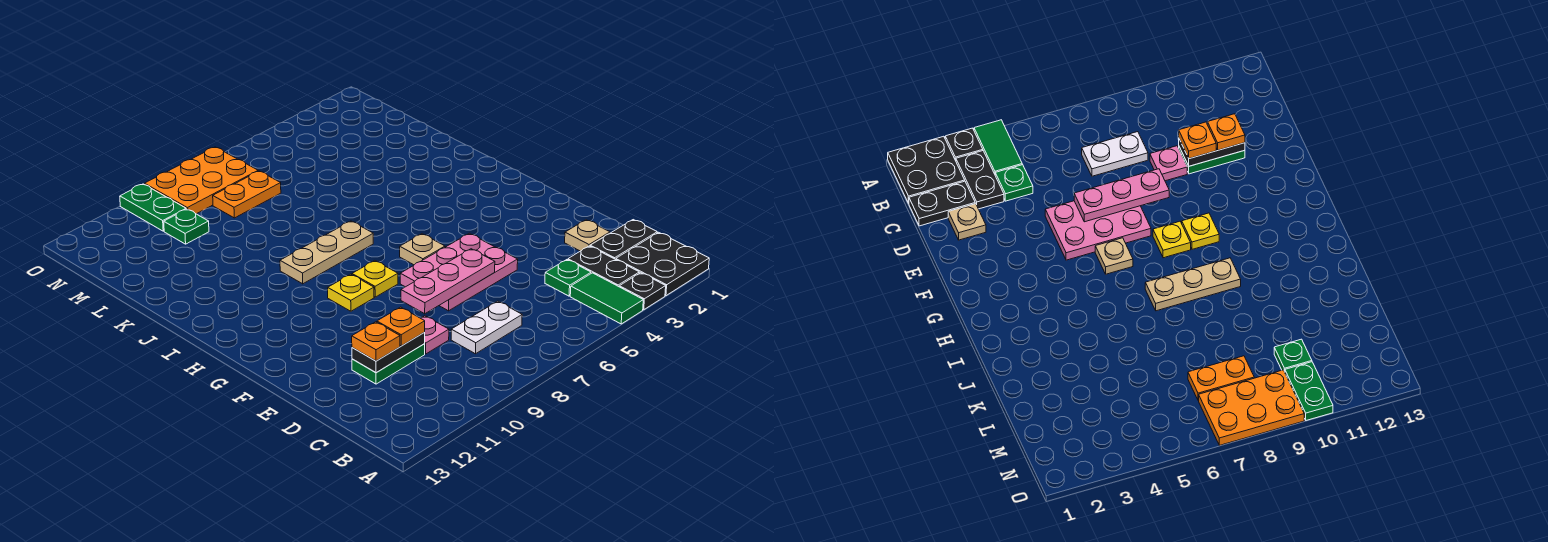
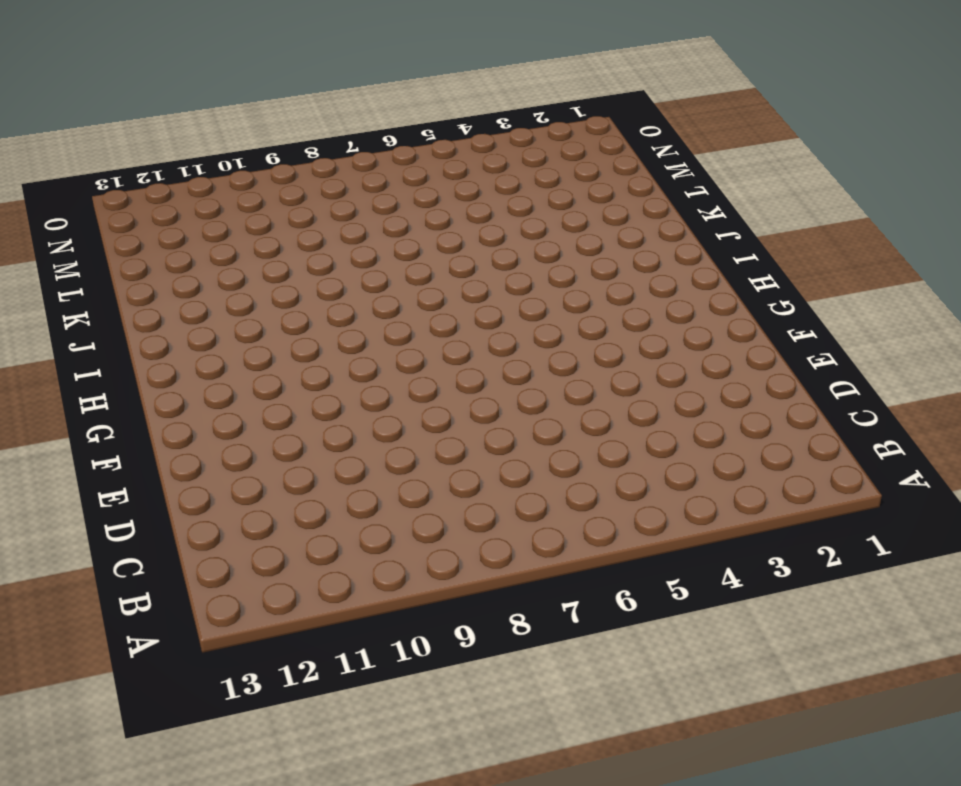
none -> black plate A1:B2 level 1
none -> black plate A3 level 1
none -> green tile A4:B4 level 1

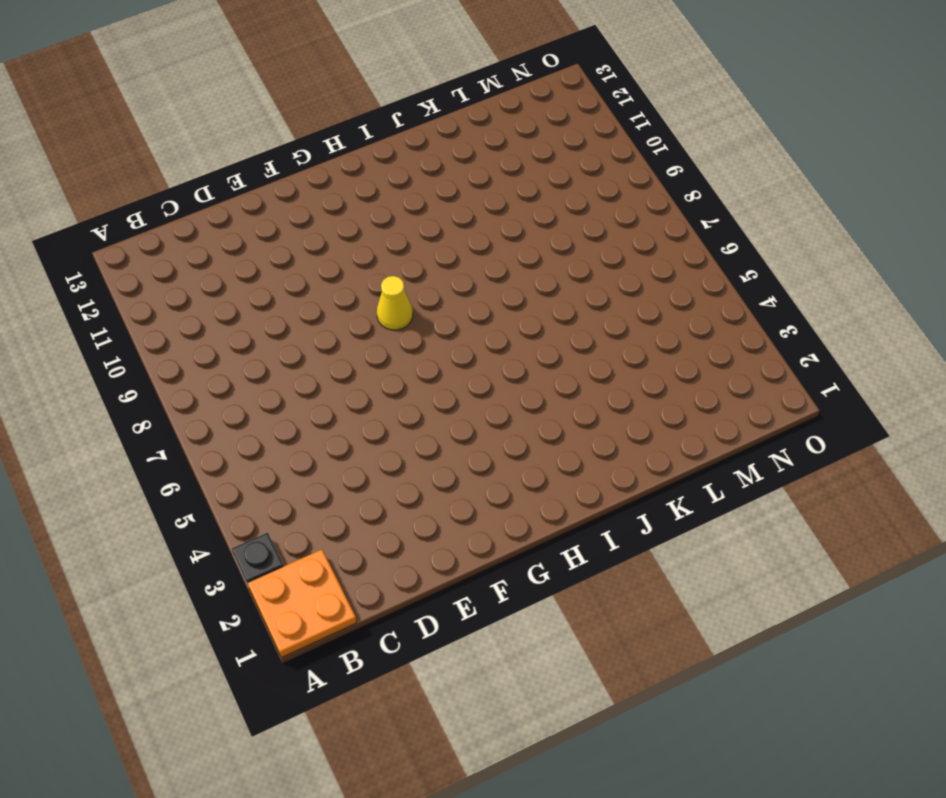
orange plate A1:B2 level 1 -> black plate A1:B2 level 1
yellow cone G8 level 1 -> yellow plate G8 level 1
none -> green tile A4:B4 level 1
none -> black plate B3:C3 level 1
none -> black plate C1:C2 level 1

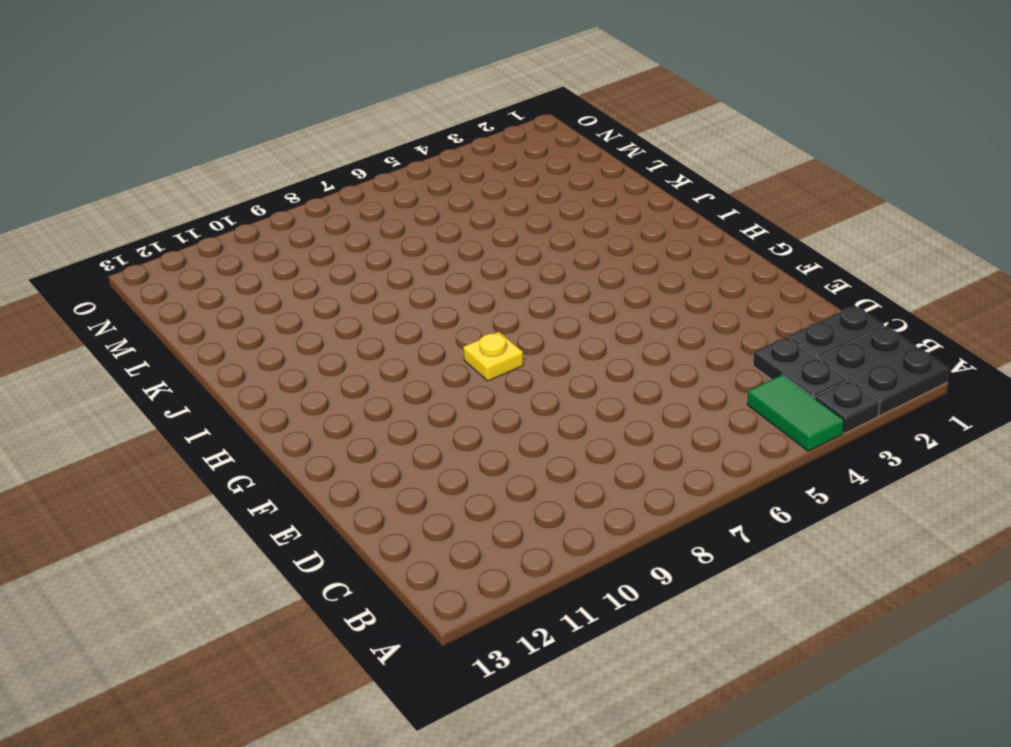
none -> green plate C4 level 1
none -> white plate C7:C8 level 1
none -> tan plate D2 level 1

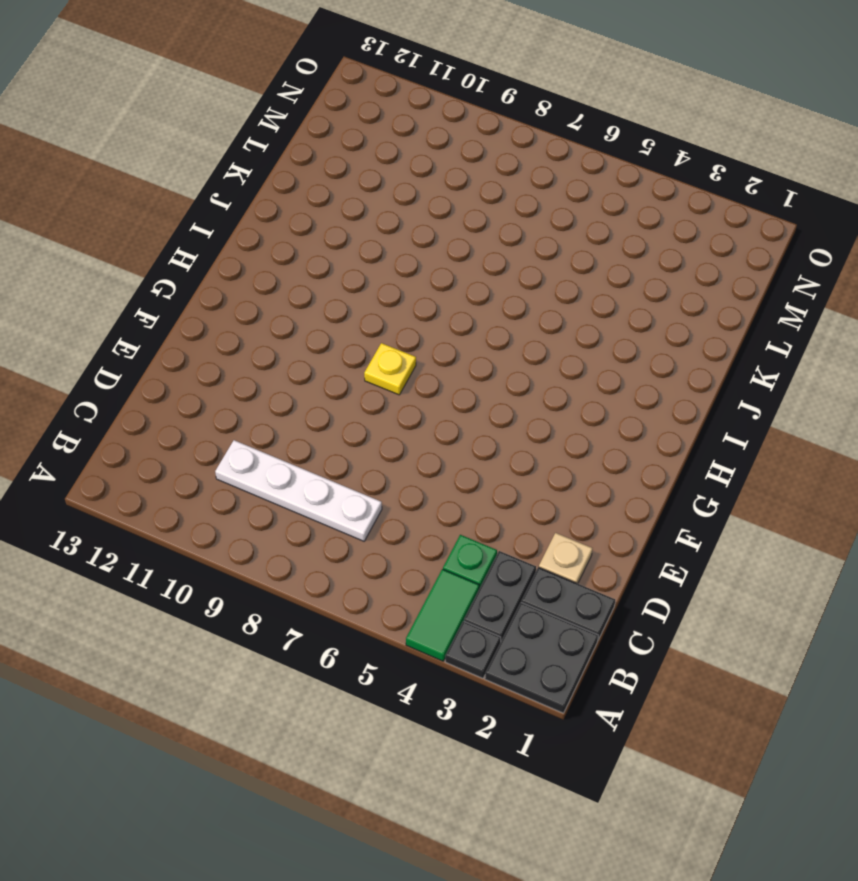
white plate C7:C10 level 1 -> white plate C7:C8 level 1
none -> pink plate D9 level 1
none -> green plate D10:D11 level 1
none -> pink plate E5:F7 level 1

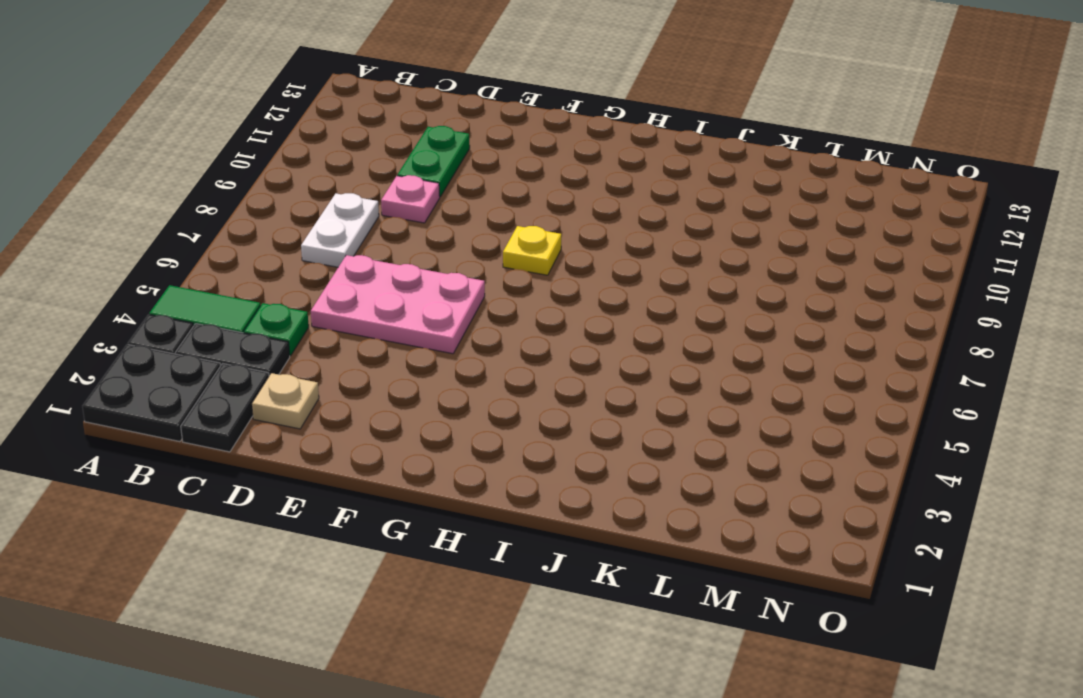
pink plate D5:F6 level 1 -> pink plate E5:F7 level 1
none -> tan plate G6 level 1
none -> yellow plate G9 level 1
none -> tan plate I7:I9 level 1

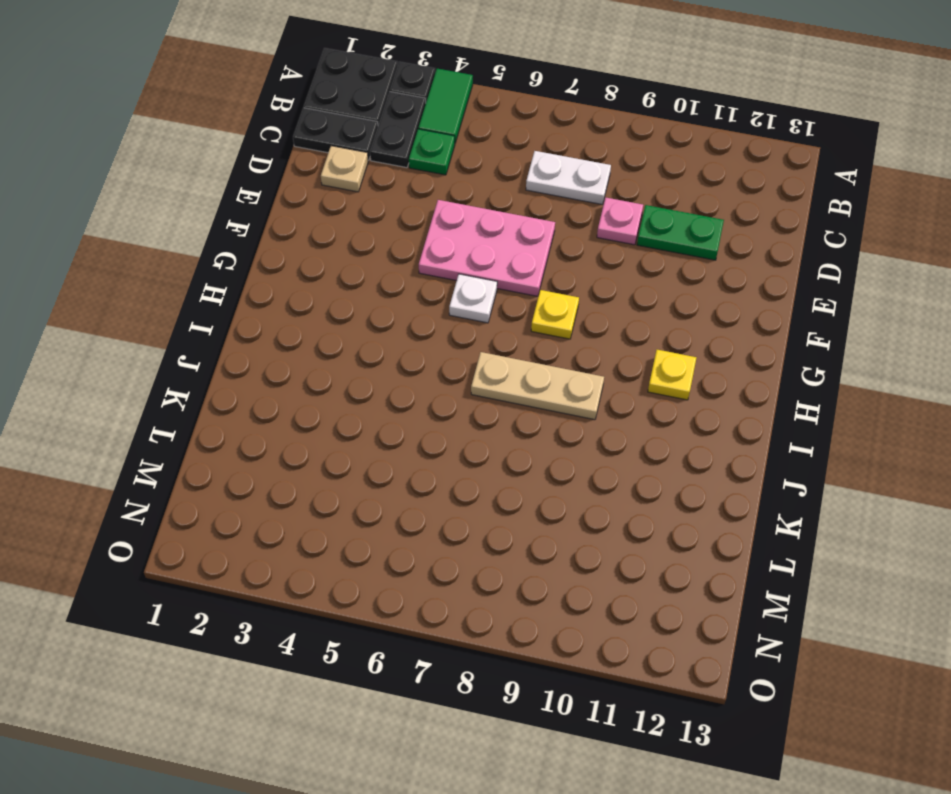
white plate G6 level 1 -> tan plate G6 level 1
yellow plate H11 level 1 -> yellow plate G9 level 1
none -> orange plate M7:M8 level 1
none -> green plate M10 level 1
none -> orange plate N7:O9 level 1

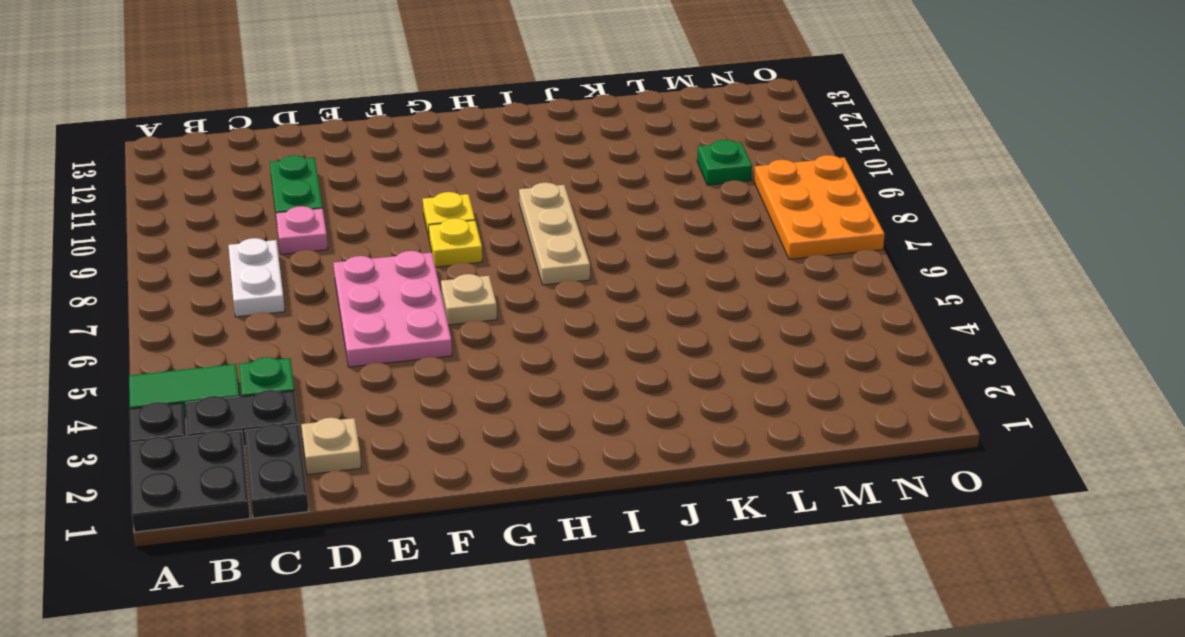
none -> orange plate M7:M8 level 1
none -> green plate N10:O10 level 1
none -> black plate D10:D11 level 2

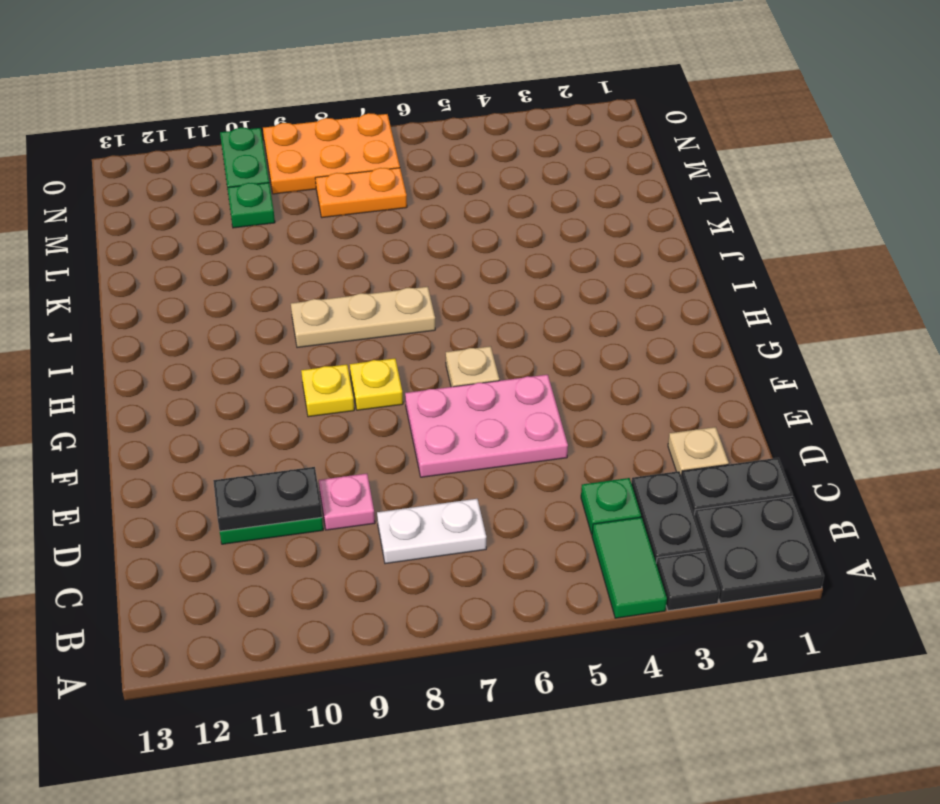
none -> pink plate E6:E8 level 2
none -> orange plate D10 level 3
none -> orange plate D11 level 3

